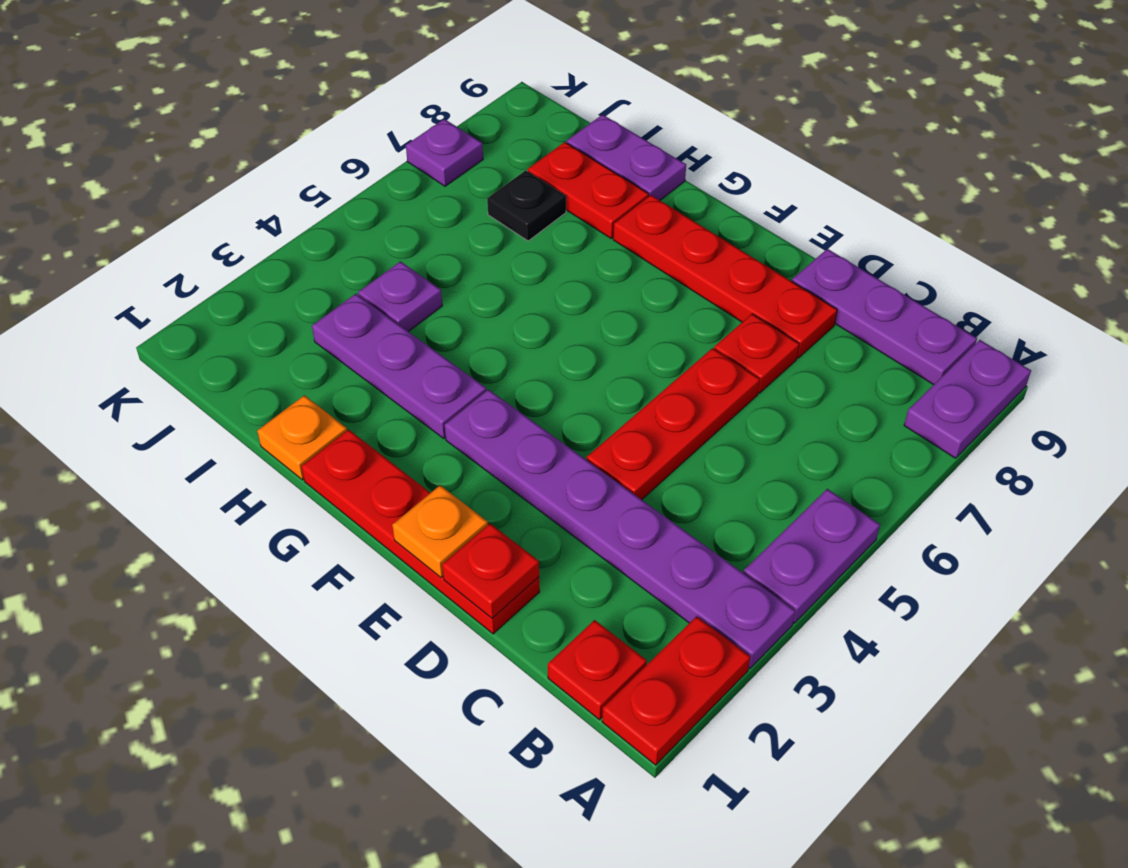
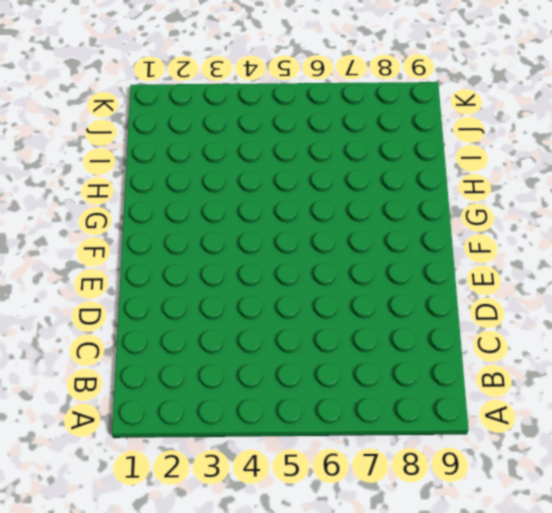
none -> red plate A1:A2 level 1
none -> purple plate A3:F3 level 1
none -> purple plate A4:A5 level 1

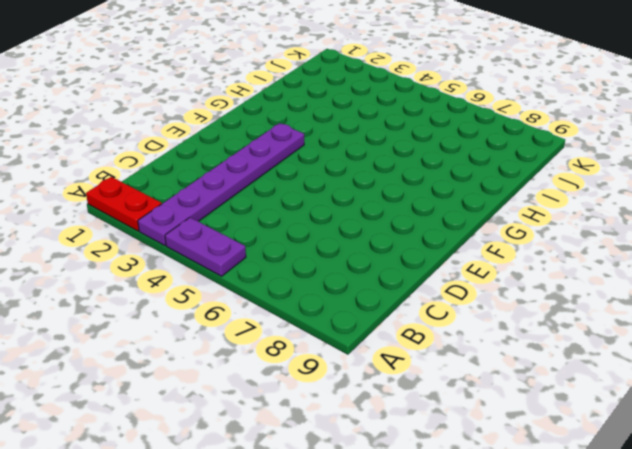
none -> purple plate A8:A9 level 1
none -> red plate B1 level 1
none -> purple plate B9:D9 level 1

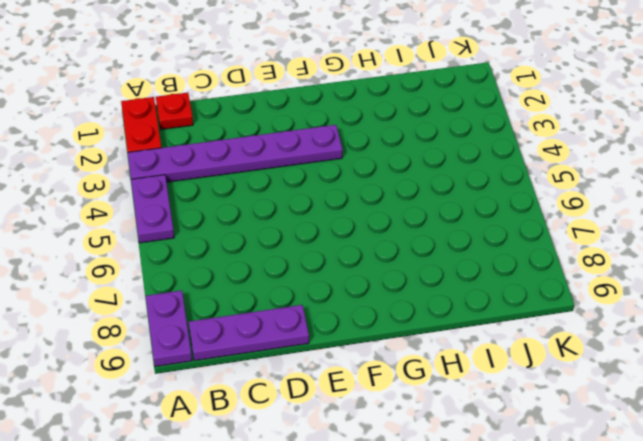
none -> red plate D1:G1 level 1
none -> red plate D4:D6 level 1
none -> red plate D7 level 1

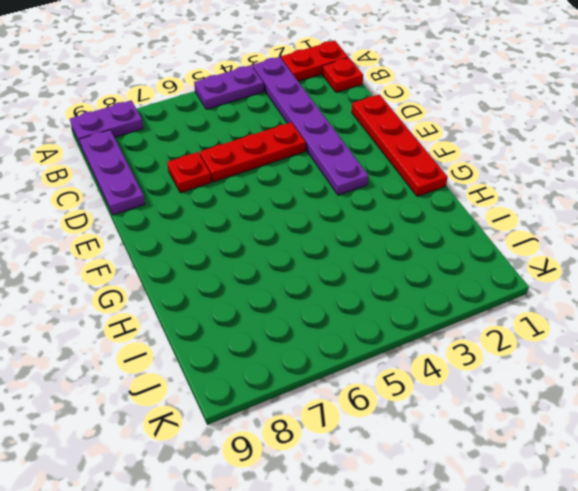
none -> red plate D8:G8 level 1
none -> purple plate G3:I3 level 1
none -> orange plate H1 level 1

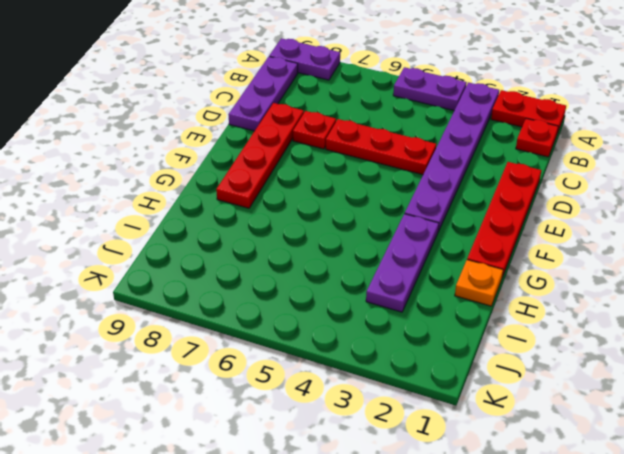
none -> red plate H8:I8 level 1
none -> purple plate H9:I9 level 1
none -> purple plate I4 level 1

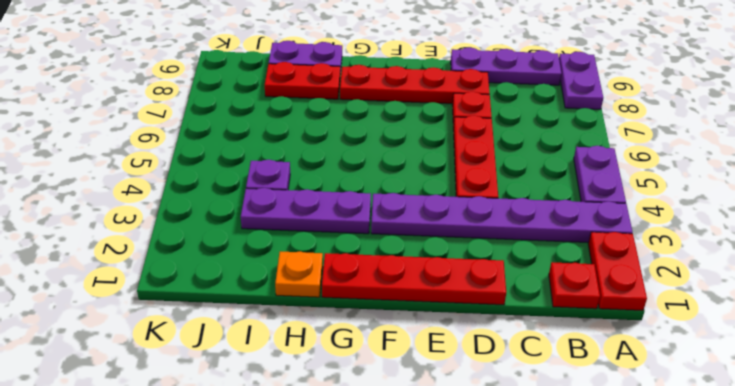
none -> black plate I7 level 1
none -> purple plate K7 level 1
none -> red plate D1 level 2

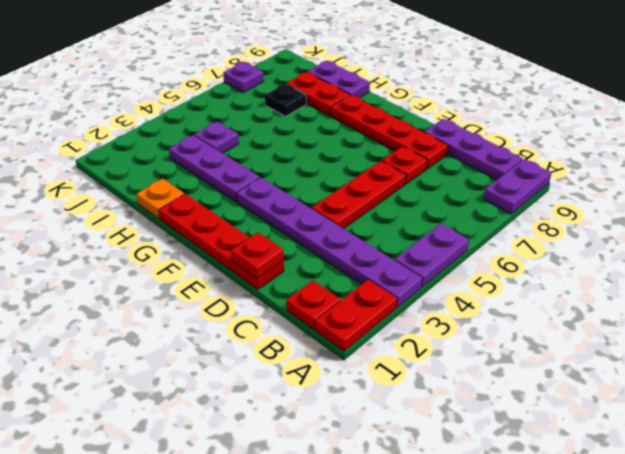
none -> orange plate E1 level 2

